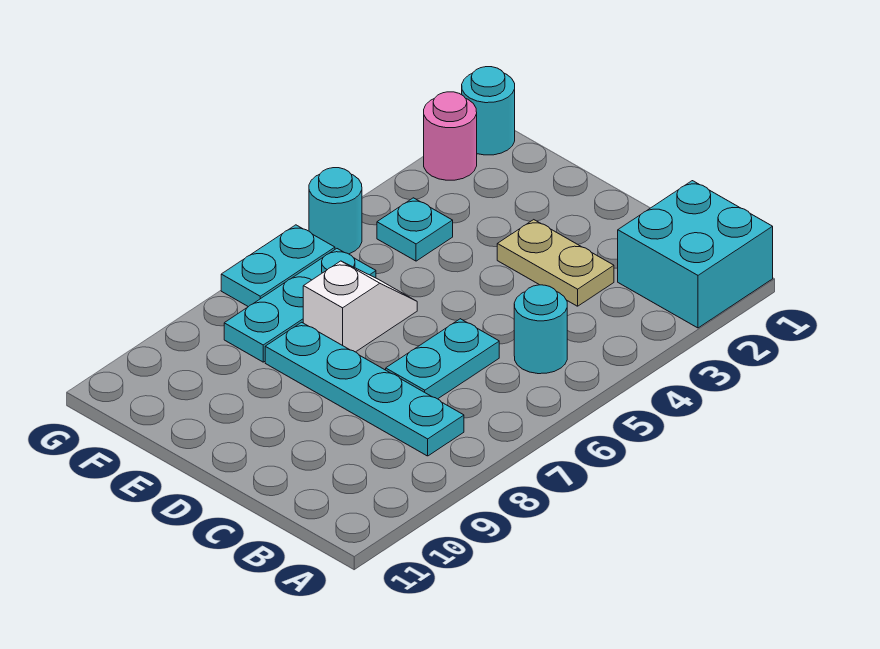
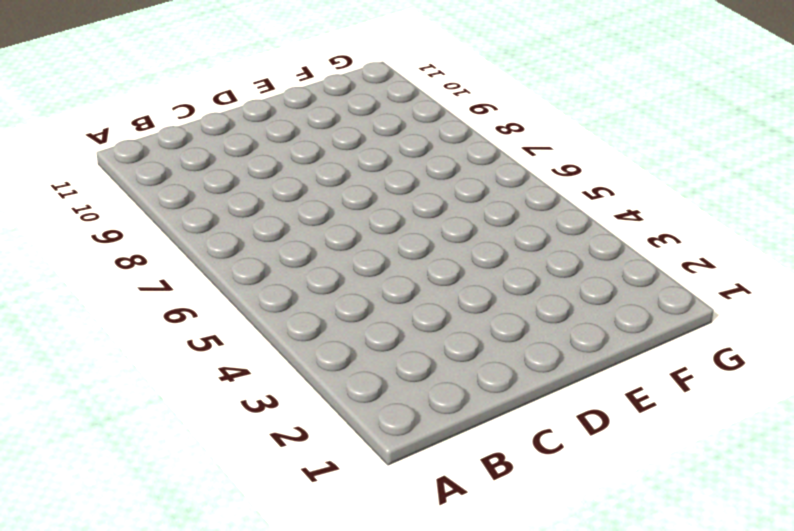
none -> cyan brick A1:B2 level 1
none -> cyan round brick B5 level 1
none -> cyan plate B8:E8 level 1

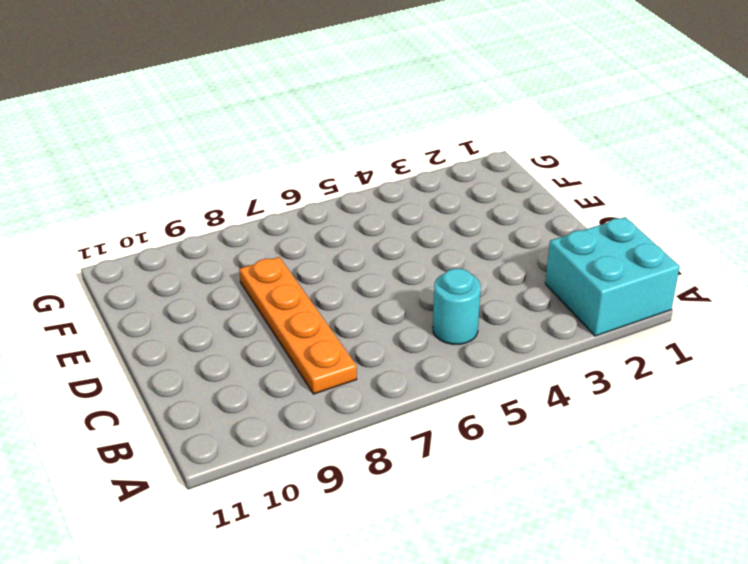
orange plate B8:E8 level 1 -> cyan plate B8:E8 level 1
none -> tan plate C3:D3 level 1
none -> cyan plate C6:C7 level 1
none -> white slope E6:E7 level 1 top 7

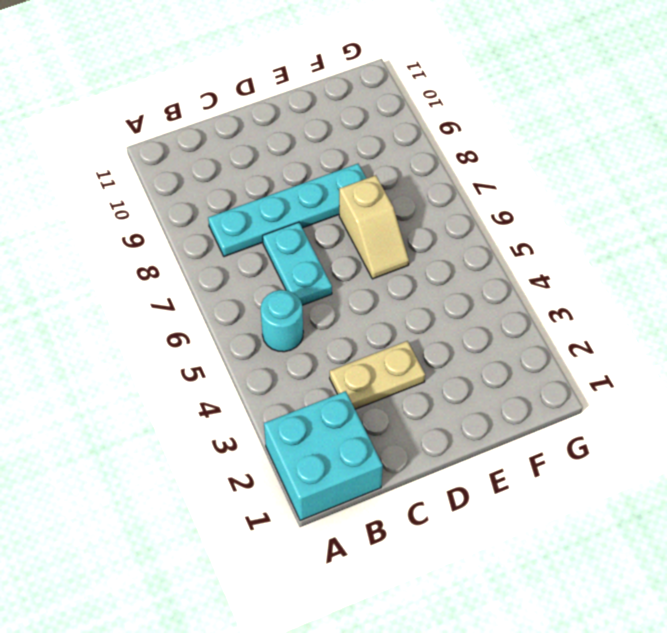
tan slope E6:E7 level 1 top 7 -> white slope E6:E7 level 1 top 7
none -> cyan plate F4 level 1
none -> cyan plate F6:F8 level 1
none -> cyan round brick G1 level 1

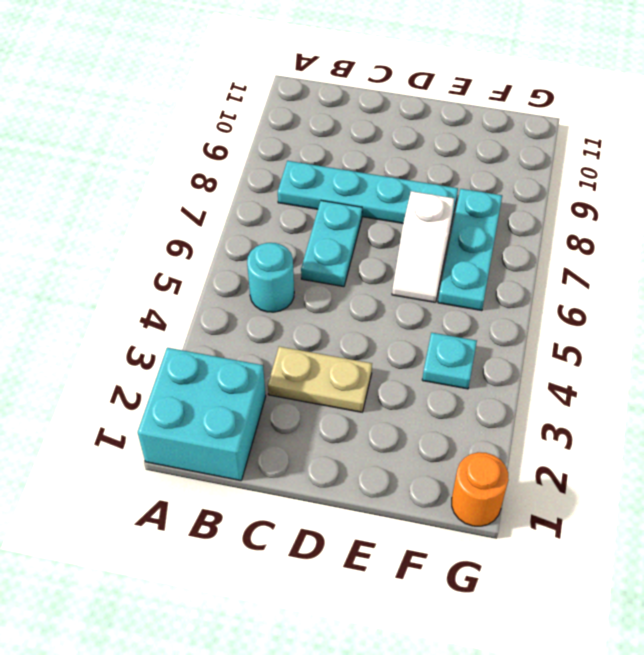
orange round brick G1 level 1 -> cyan round brick G1 level 1
none -> pink round brick G2 level 1
none -> cyan round brick G5 level 1
none -> cyan plate G6:G7 level 1

